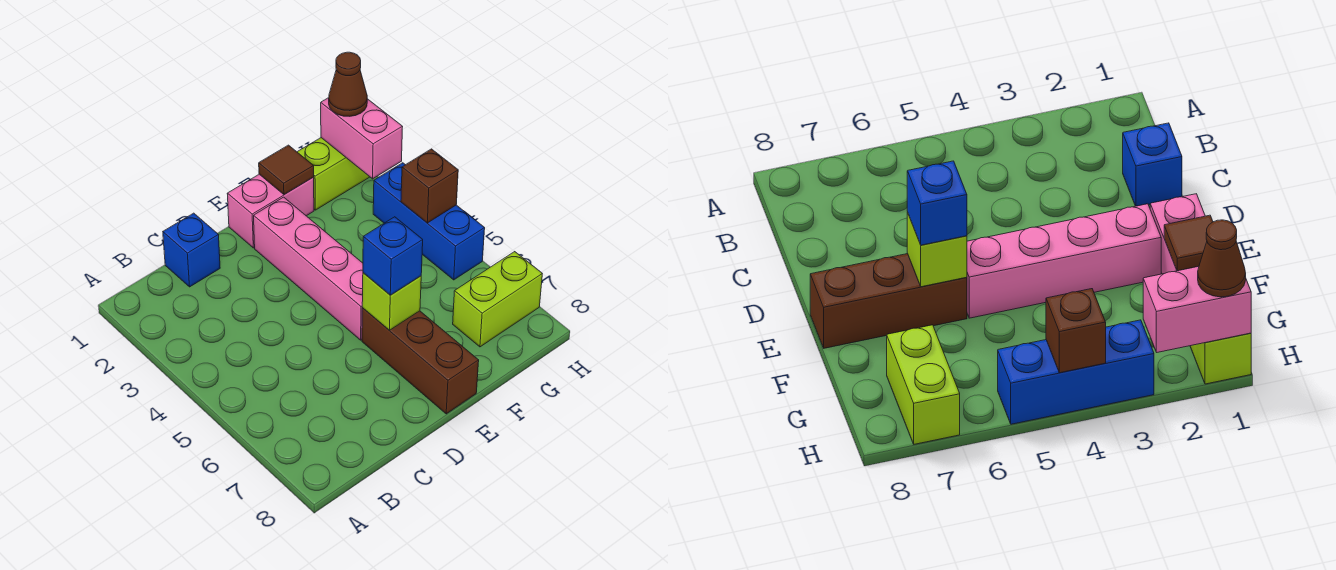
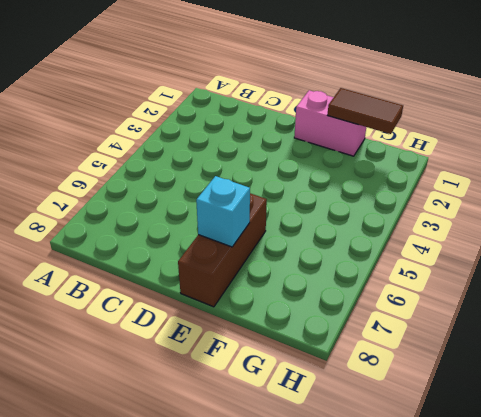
cyan brick E7 level 2 -> none
brown tile F1:G1 level 2 -> brown tile F1 level 2
none -> blue brick C1 level 1
none -> pink brick E2:E5 level 1
none -> lime brick G1:H1 level 1

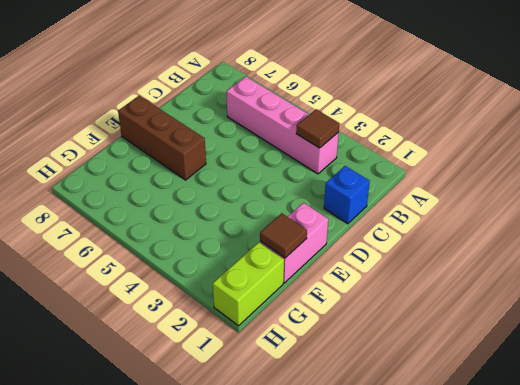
pink brick B3:B6 level 1 -> pink brick E2:E5 level 1
brown tile B3 level 2 -> none
none -> lime brick G7:H7 level 1
none -> blue brick H3:H5 level 1
none -> lime brick E6 level 2

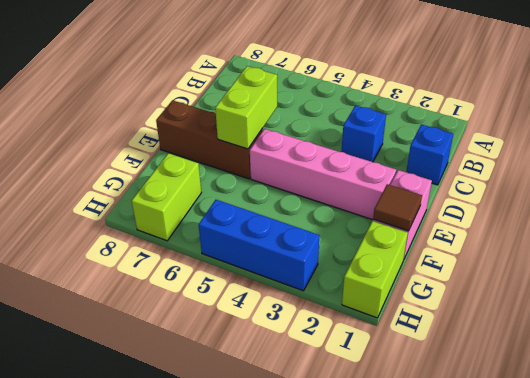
blue brick C3 level 1 -> blue brick E6 level 3
lime brick D6:E6 level 2 -> lime brick E6 level 2
none -> pink brick H1:H2 level 2
none -> brown brick H4 level 2
none -> brown cone H1 level 3

